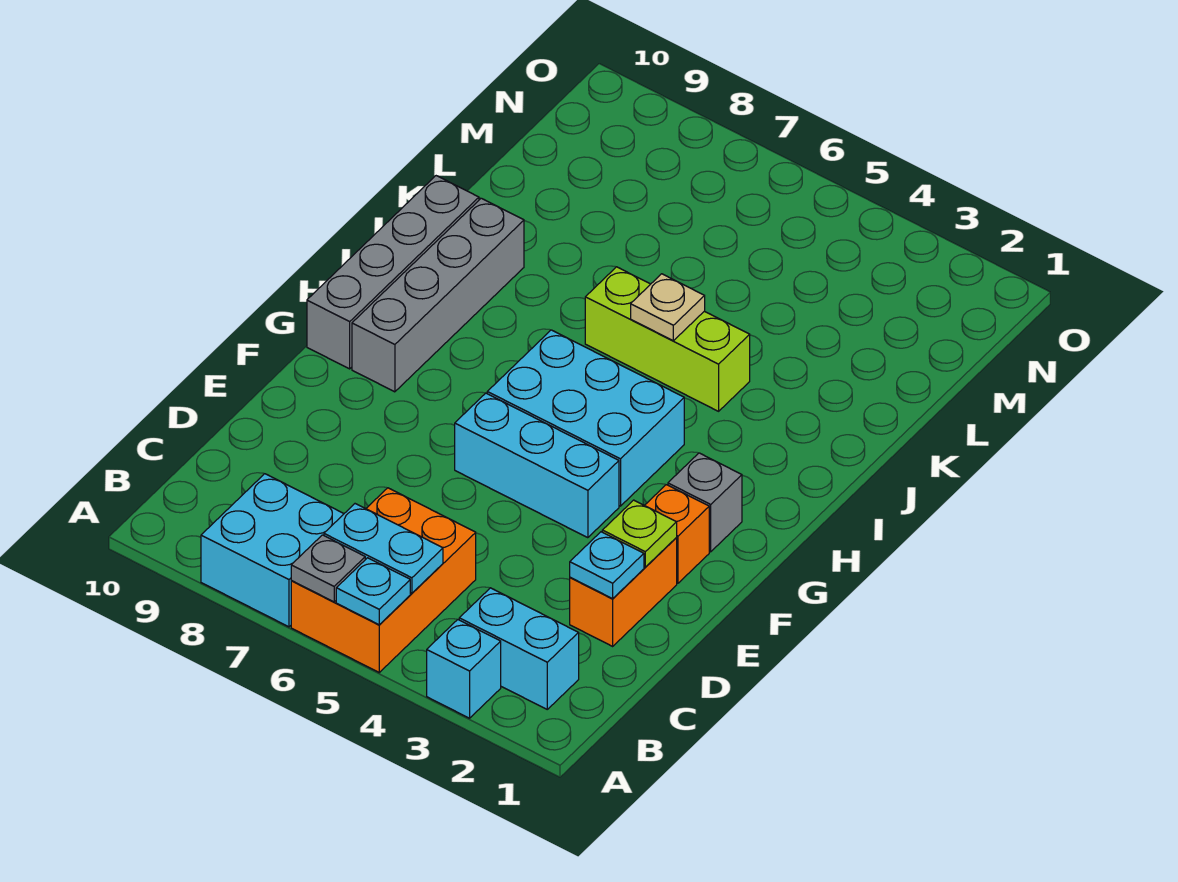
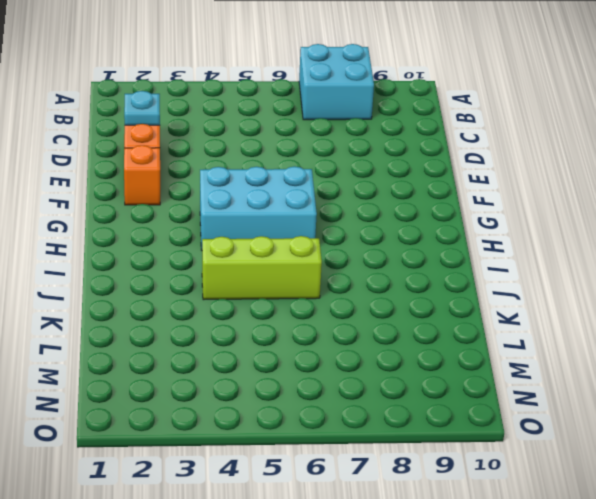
none -> cyan brick A3 level 1
none -> orange brick A5:C6 level 1
none -> cyan brick B2:B3 level 1

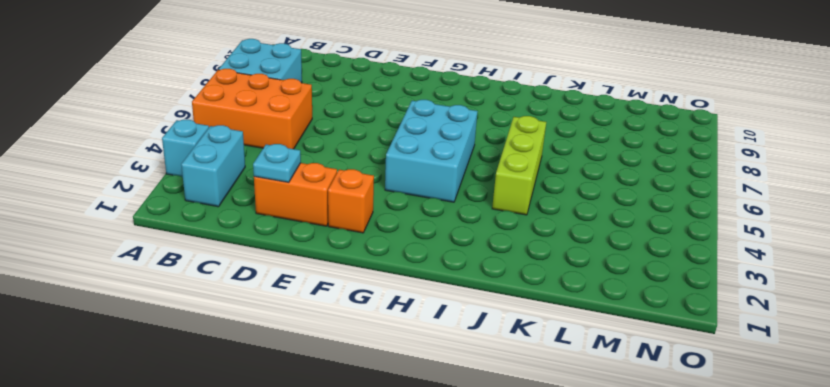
none -> cyan brick F4:F6 level 1
none -> grey brick G2 level 1
none -> grey brick G9:J9 level 1

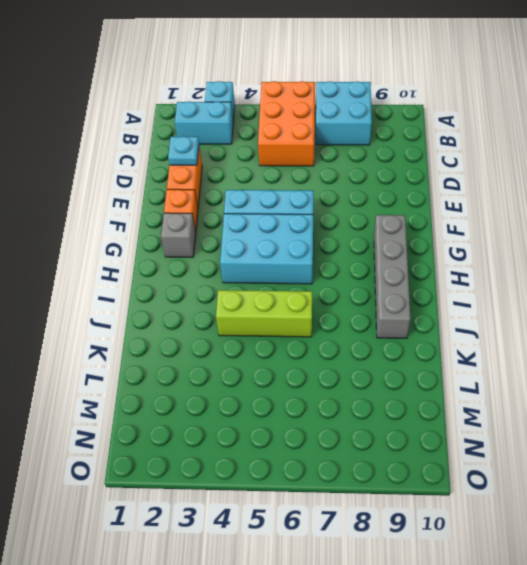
none -> grey brick G10:J10 level 1
none -> cyan plate A5 level 2
none -> grey plate A6 level 2

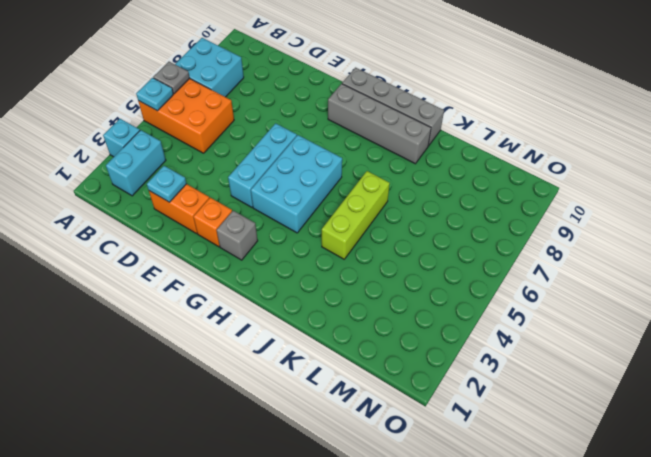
none -> cyan plate B5:B6 level 2
none -> lime plate E2 level 2
none -> tan plate J5 level 2

